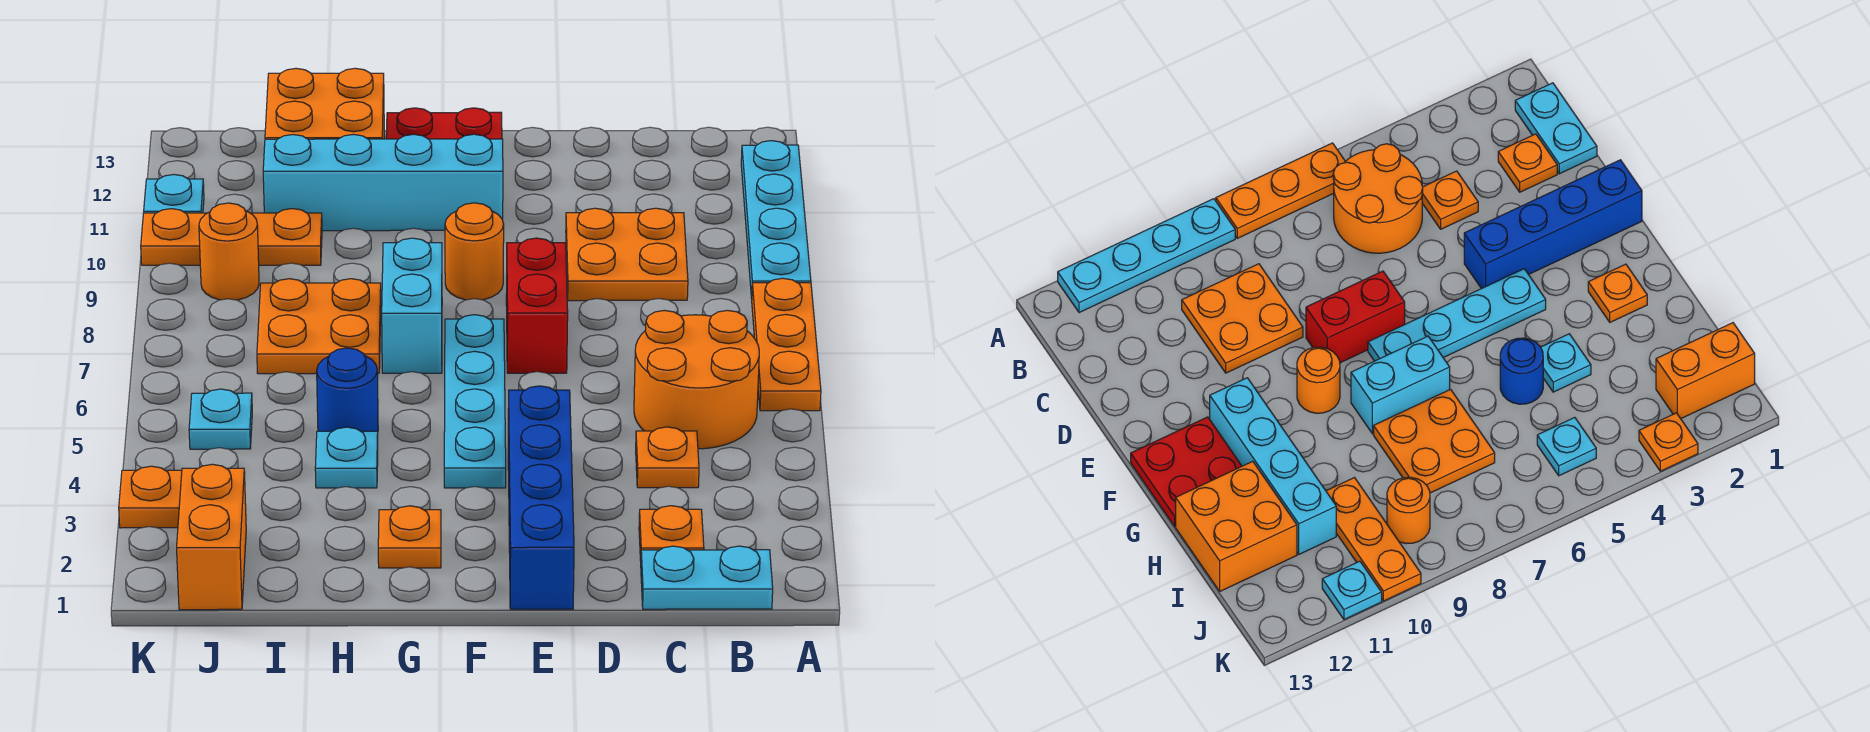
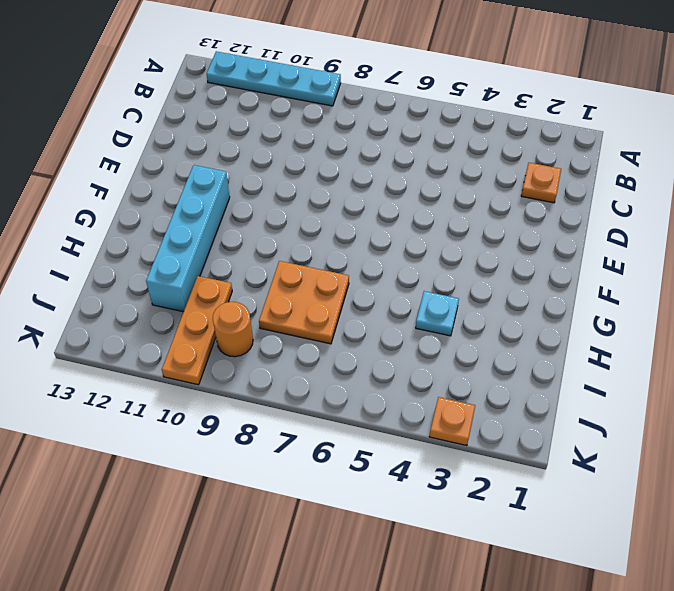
none -> orange plate A6:A8 level 1
none -> cyan plate B1:C1 level 1
none -> orange round brick B5:C6 level 1

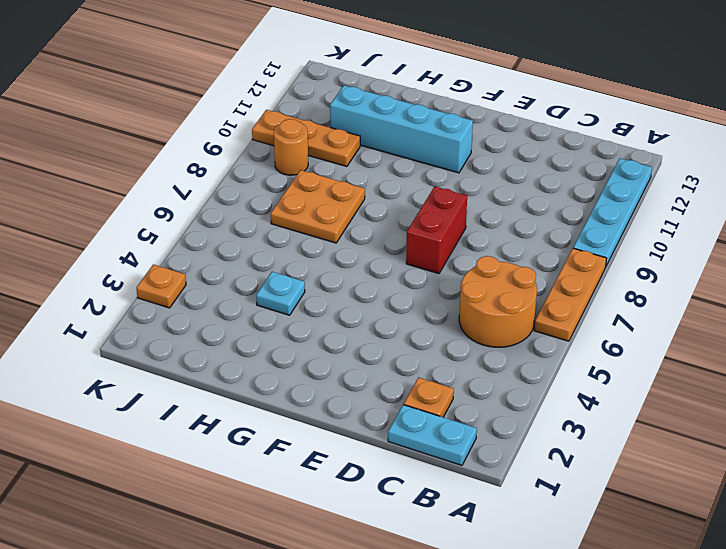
none -> orange plate C4 level 1
none -> orange plate C9:D10 level 1
none -> blue brick E1:E4 level 1

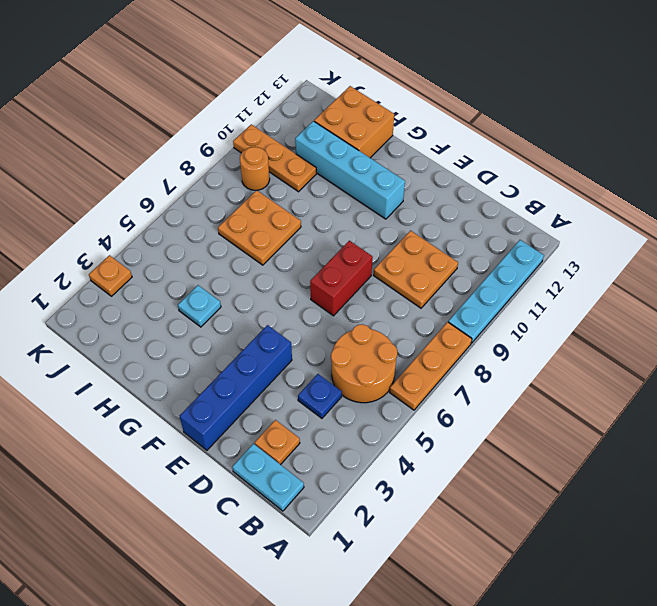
blue plate C4 level 1 -> orange plate C4 level 1
none -> cyan plate F4:F7 level 1
none -> orange round brick F9 level 1
none -> red plate F12:G13 level 1

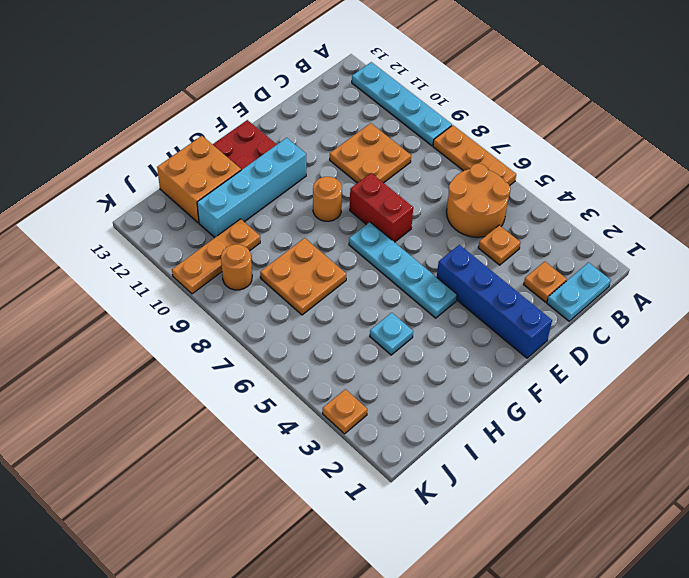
none -> orange plate G2 level 1
none -> cyan brick G7:G8 level 1
none -> blue round brick H5 level 1

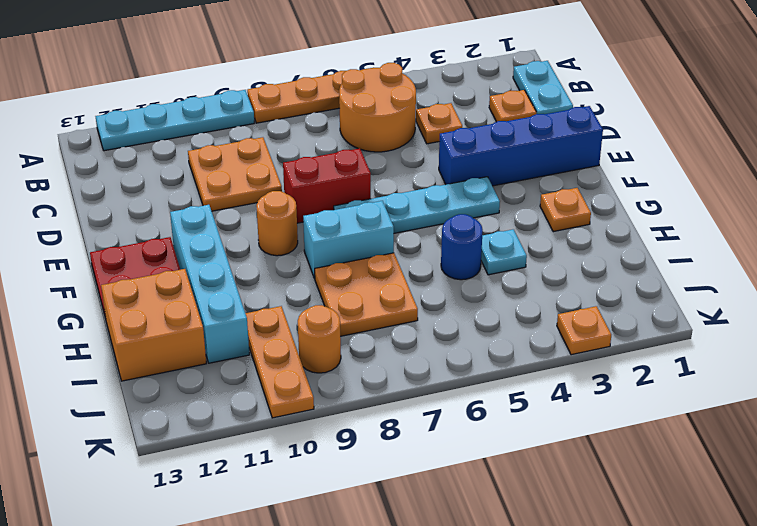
none -> orange brick J1:J2 level 1
none -> cyan plate J5 level 1
none -> cyan plate K11 level 1

